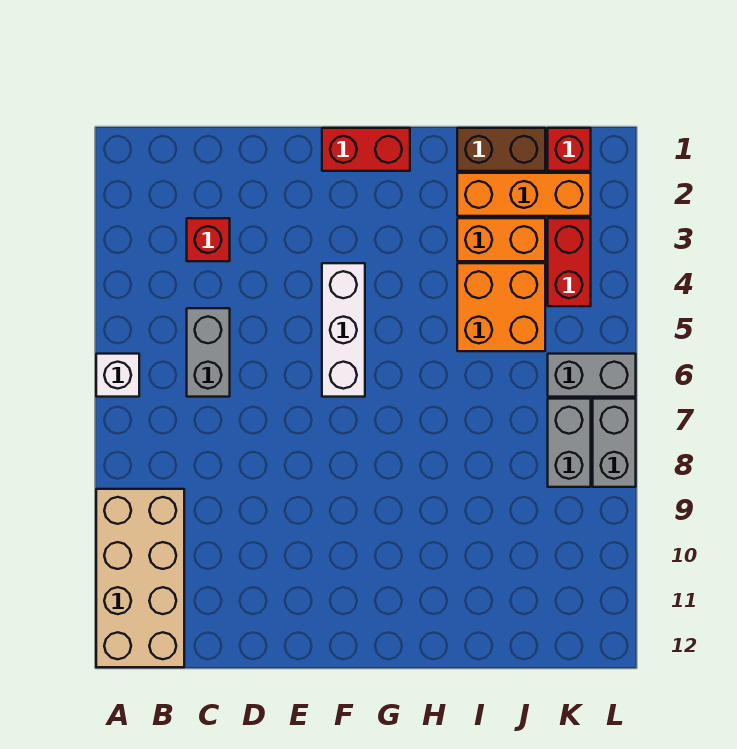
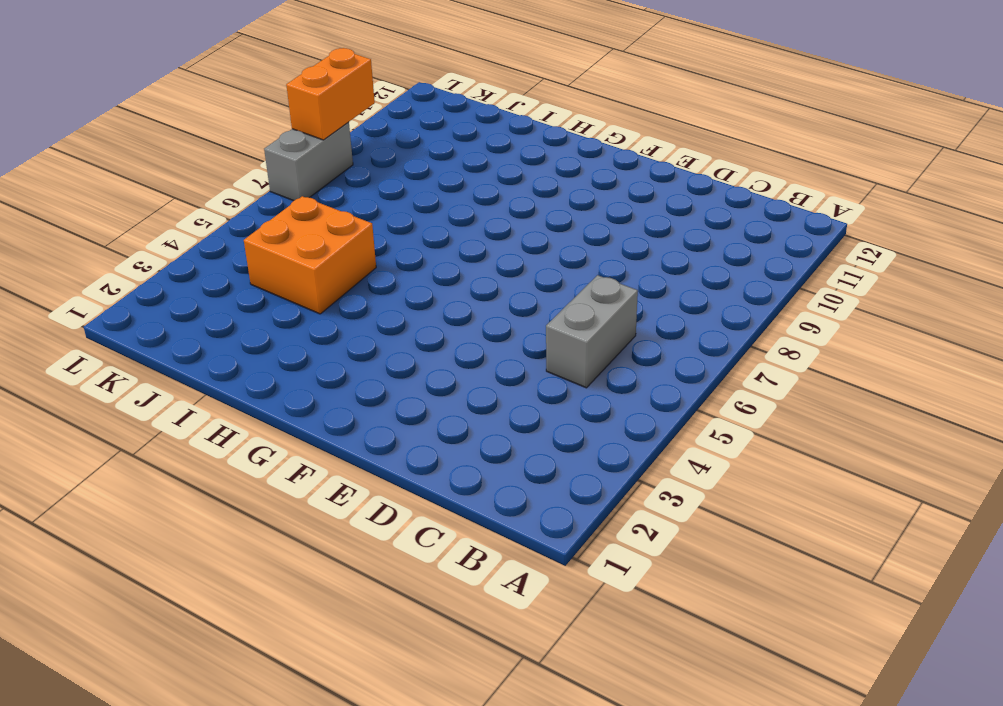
orange brick L8:L9 level 2 -> orange brick I3:J3 level 1
none -> white brick A6 level 1
none -> tan brick A9:B12 level 1
none -> red brick C3 level 1

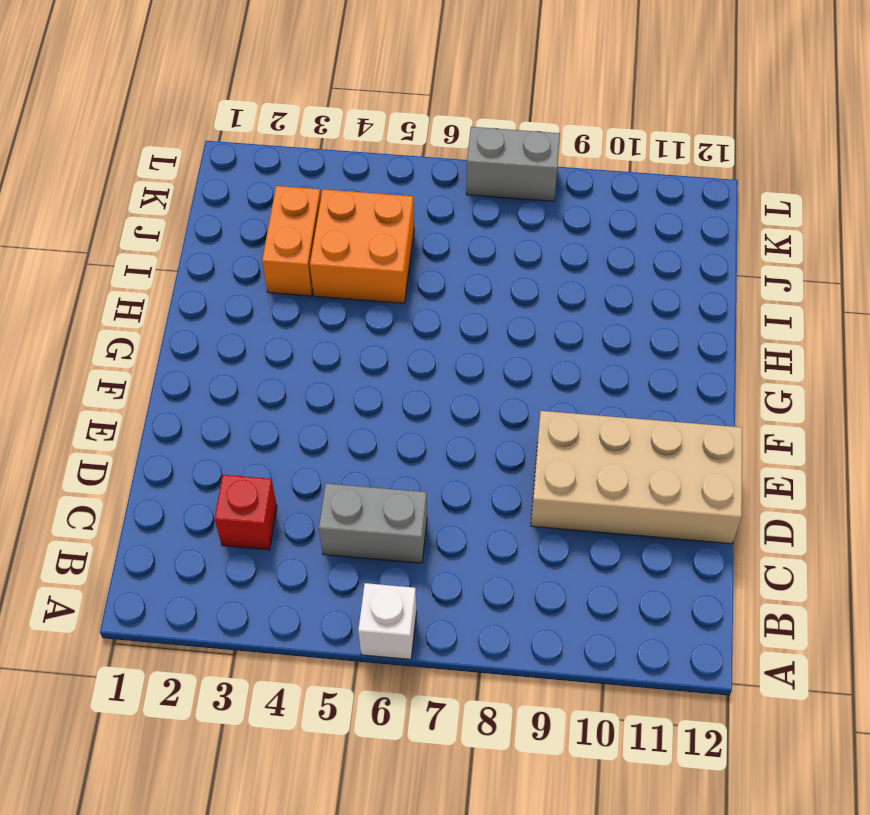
tan brick D9:E12 level 1 -> tan brick A9:B12 level 1
none -> red brick F1:G1 level 1
none -> white brick F4:F6 level 1
none -> brown brick I1:J1 level 1

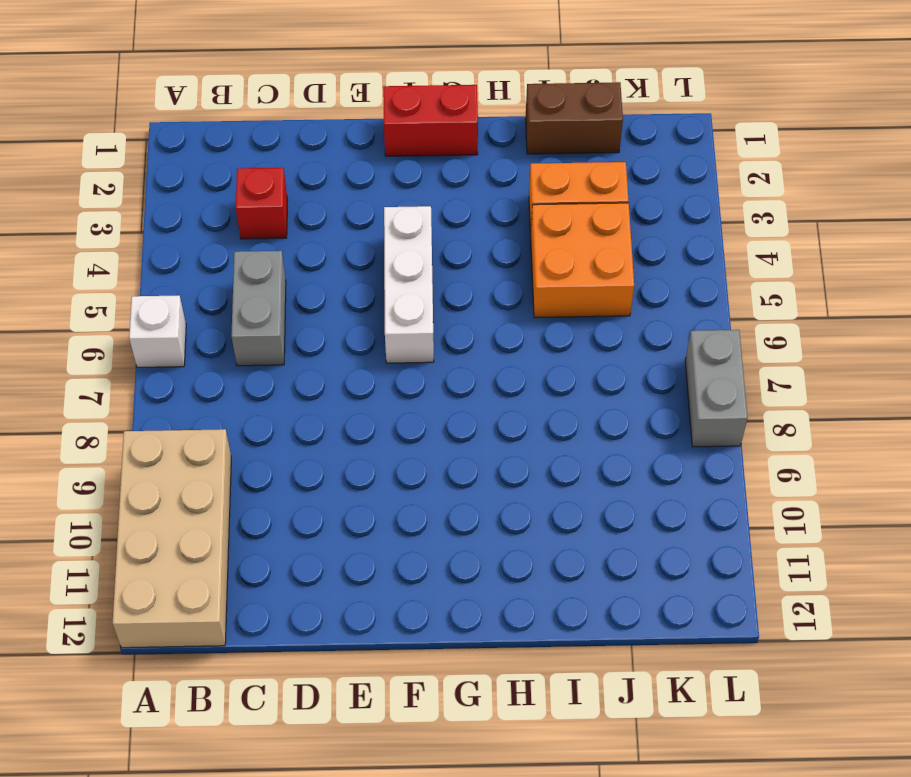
none -> orange brick I2:K2 level 1
none -> red brick K1 level 1
none -> red brick K3:K4 level 1

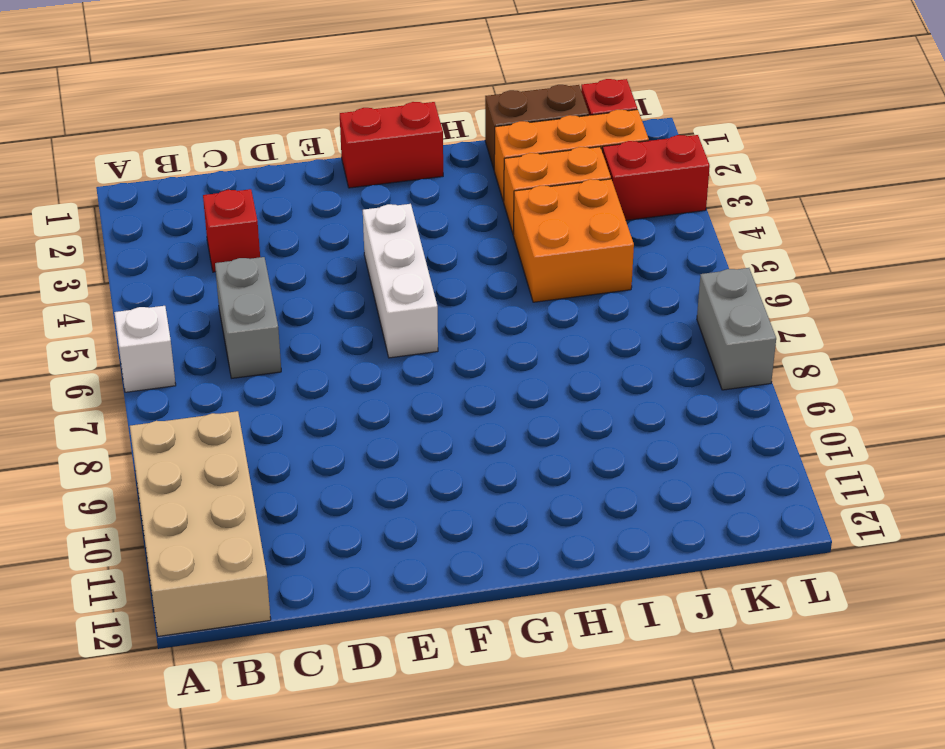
red brick K3:L3 level 1 -> red brick K3:K4 level 1
none -> grey brick K6:L6 level 1
none -> grey brick K7:K8 level 1

